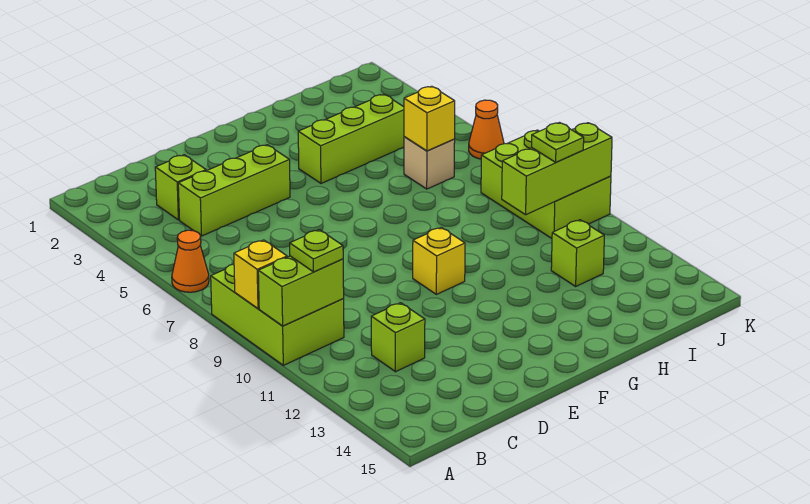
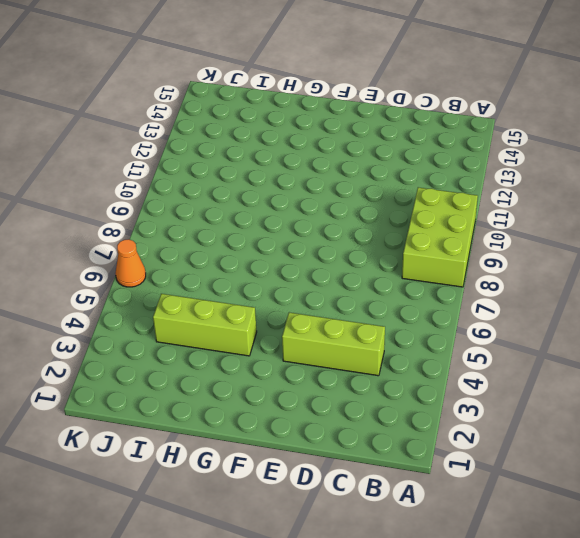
none -> orange cone A6 level 1
none -> lime brick C3 level 1
none -> lime brick C12 level 1

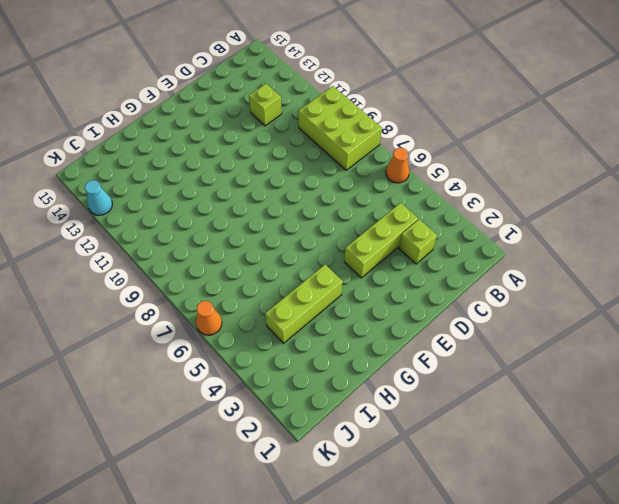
cyan cone K13 level 1 -> none
none -> yellow brick F10 level 1
none -> tan brick I6 level 1
none -> lime brick I12 level 1

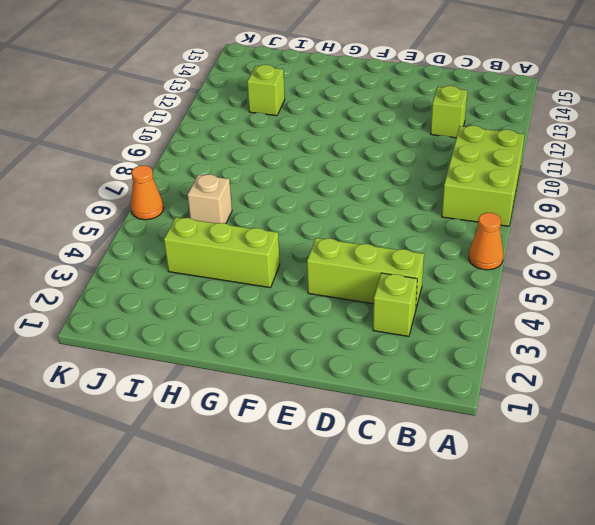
none -> yellow brick F10 level 1
none -> lime brick J8:K10 level 1
none -> yellow brick A9 level 2

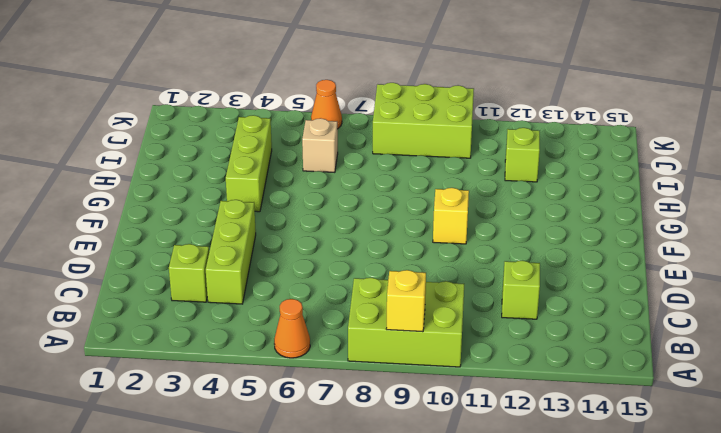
none -> lime brick A10:B10 level 2
none -> yellow brick I6 level 2
none -> lime brick I10:K10 level 2

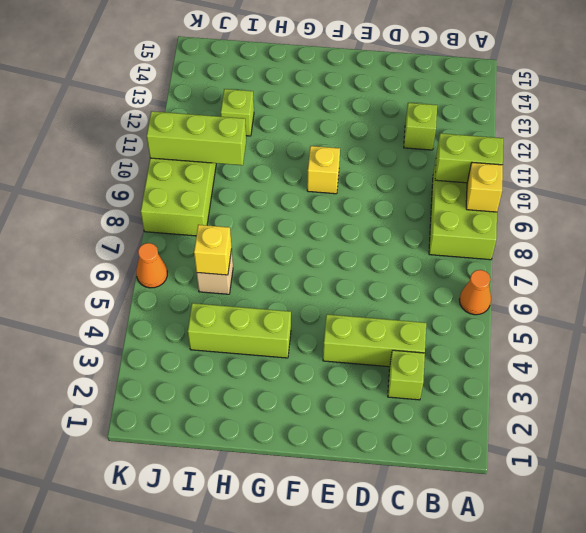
none -> lime plate B10 level 3
none -> lime plate J10 level 3

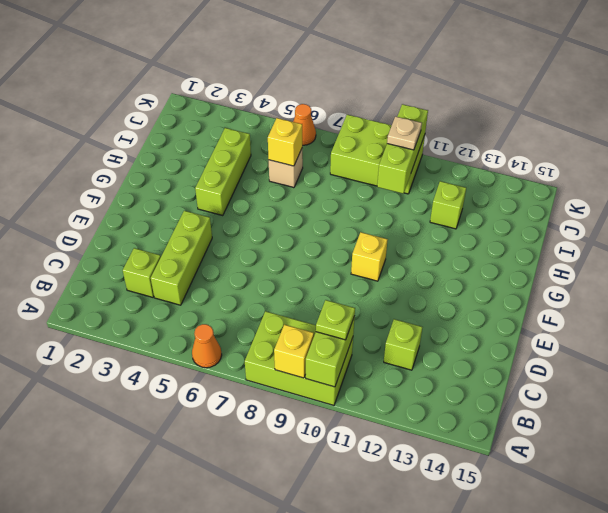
tan plate J10 level 3 -> lime plate J10 level 3

